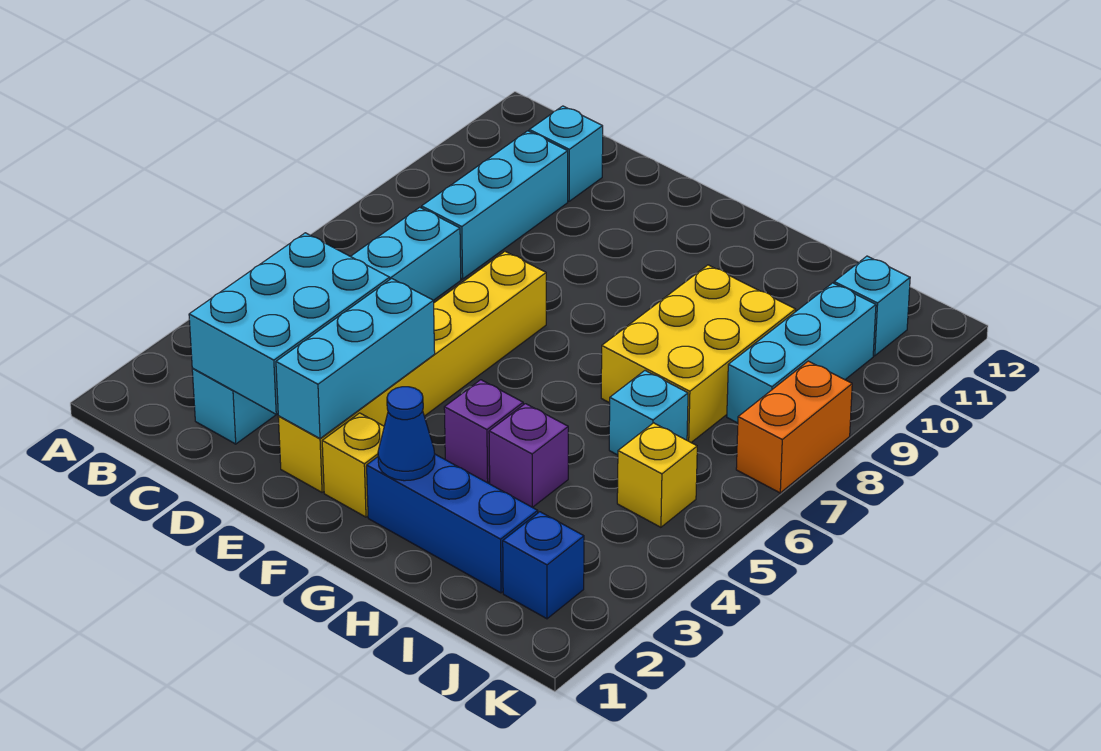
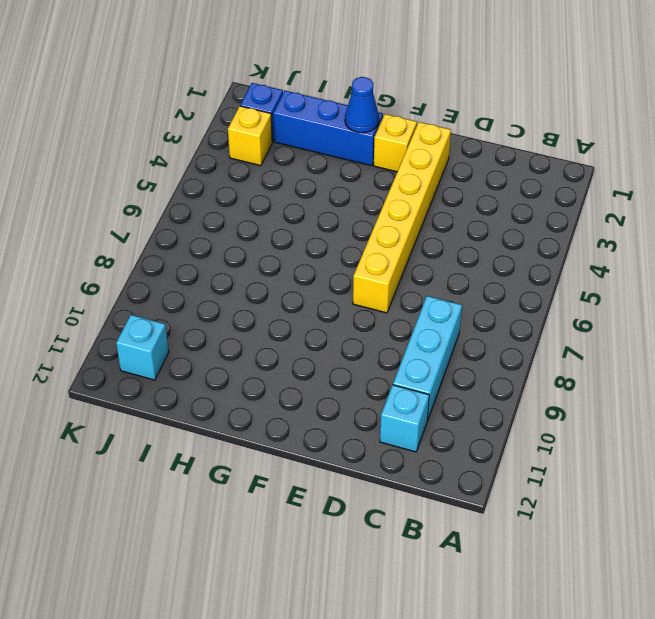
yellow brick J3 level 1 -> yellow brick J5 level 1
none -> cyan brick C2:C7 level 1
none -> purple brick G4 level 1
none -> purple brick H4 level 1

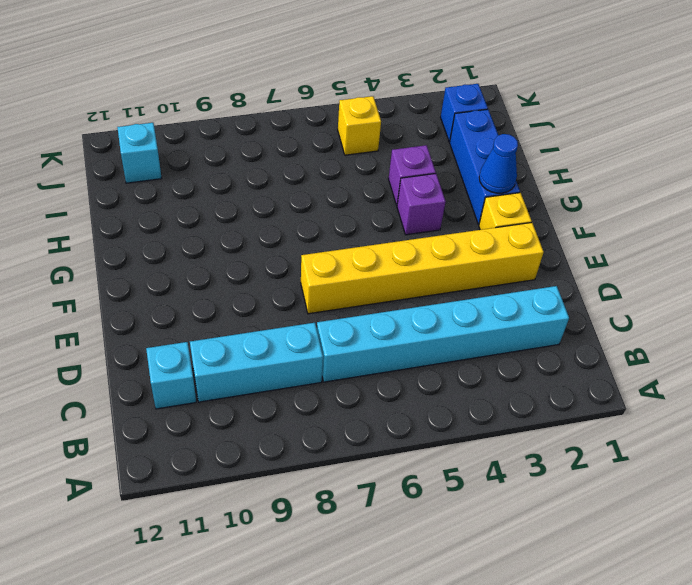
none -> yellow brick H7:I9 level 1
none -> cyan brick I6 level 1
none -> cyan brick J8:J10 level 1

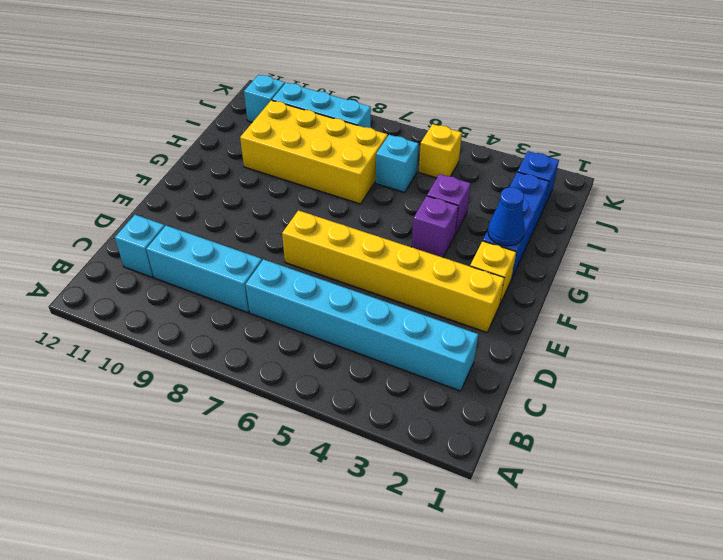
yellow brick H7:I10 level 1 -> yellow brick H7:I9 level 1
none -> orange brick K7:K8 level 1
none -> cyan brick C2:D4 level 2
none -> cyan brick E2:E4 level 2

